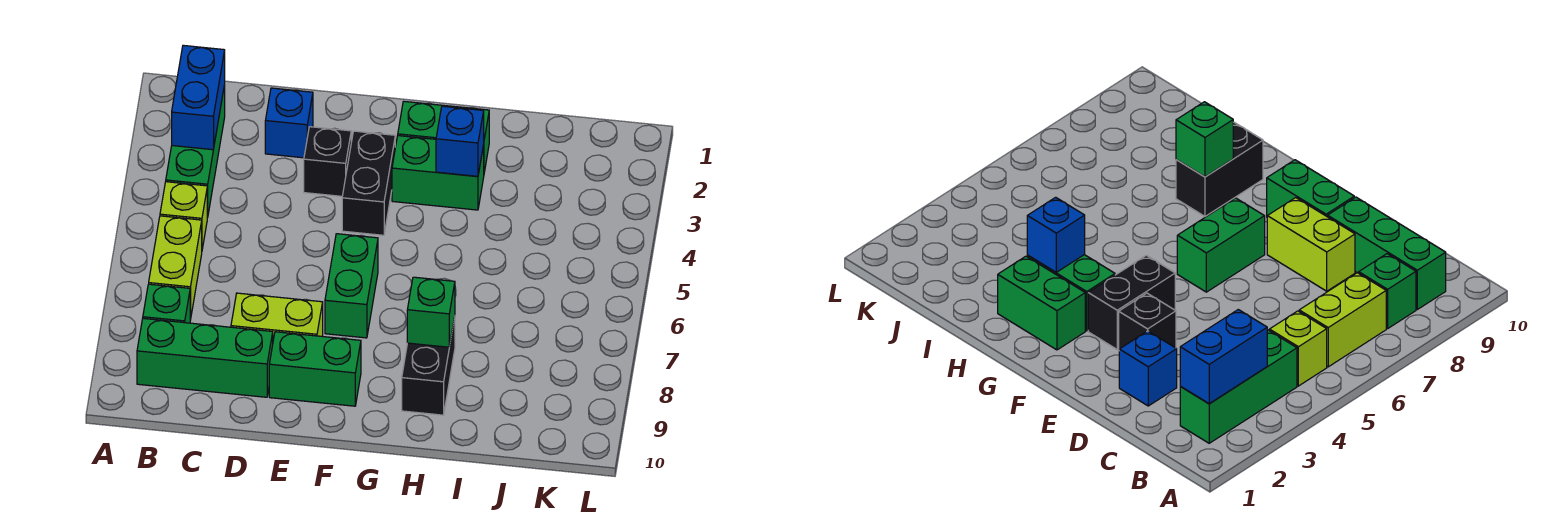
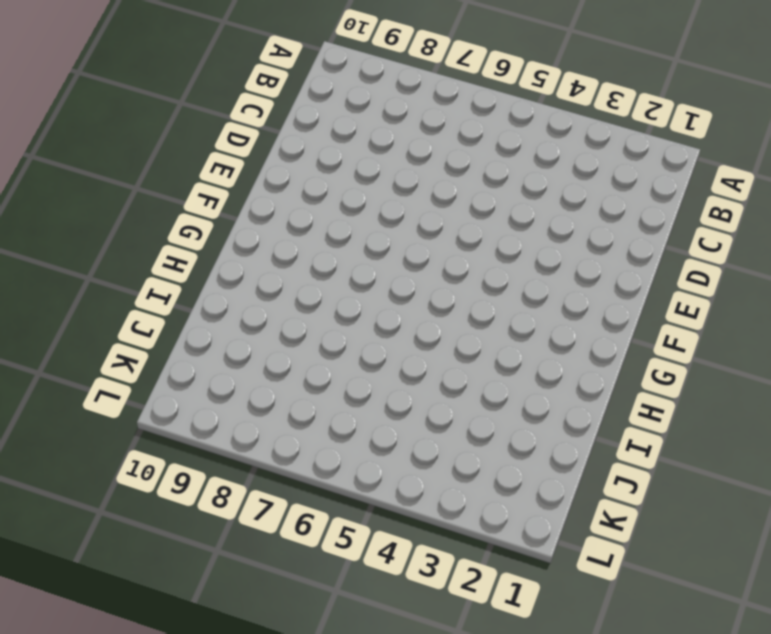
none -> green brick B2:B4 level 1
none -> lime brick B5 level 1
none -> lime brick B6:B7 level 1

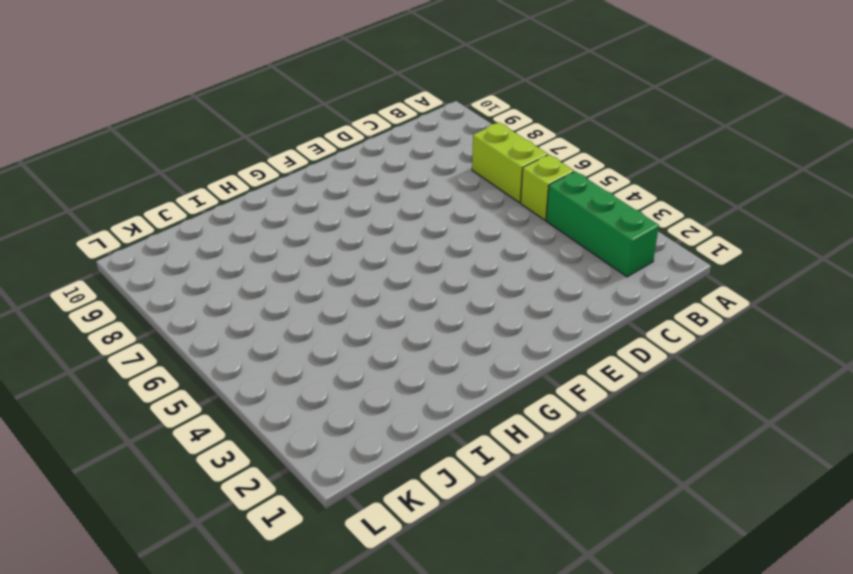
none -> green brick B8 level 1
none -> green brick B9:D9 level 1
none -> blue brick D2 level 1

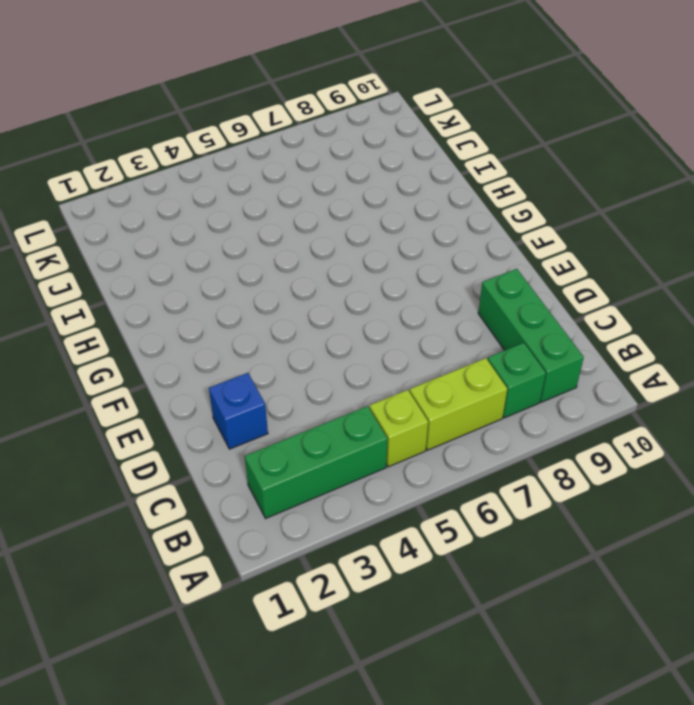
none -> lime brick D8:E8 level 1
none -> black brick E3 level 1
none -> green brick E9:F9 level 1

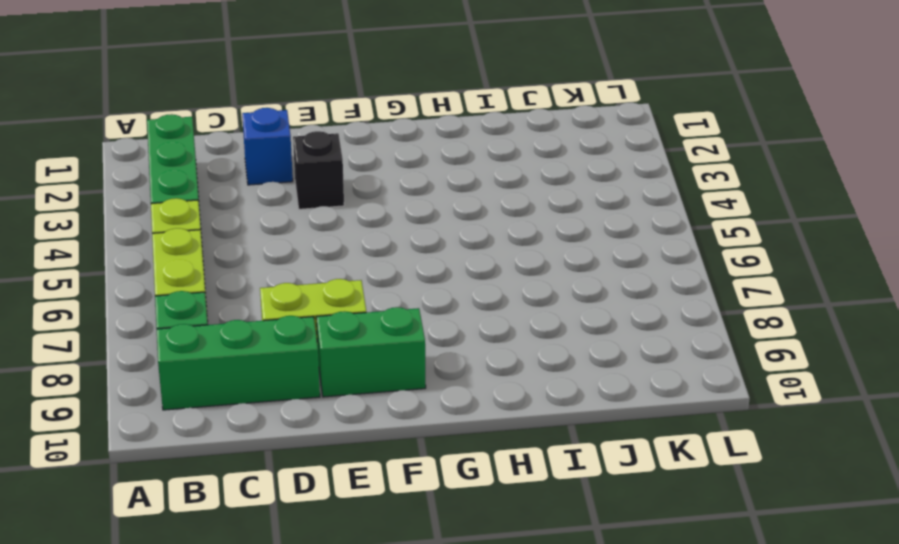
none -> black brick F3:F4 level 1
none -> green brick F6:F7 level 1
none -> green brick G2:H2 level 1

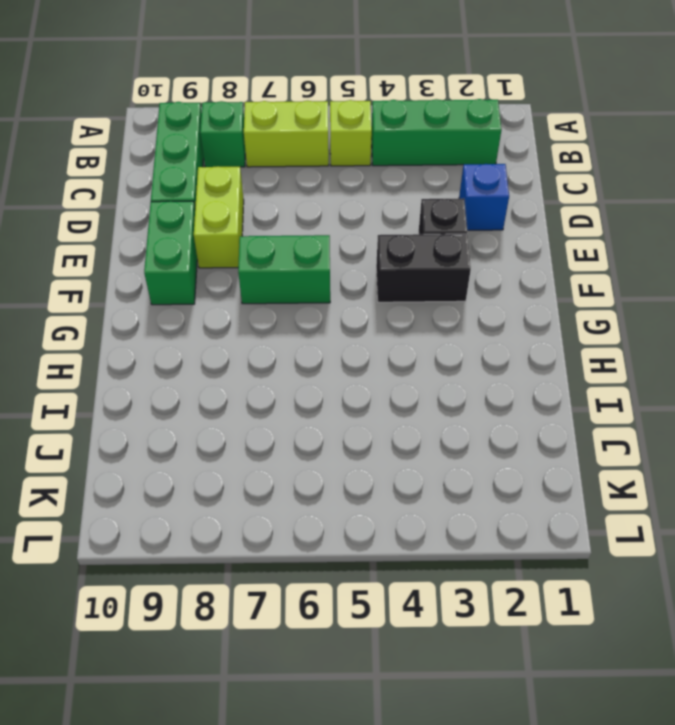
none -> green brick G2:H2 level 1
none -> green brick G3:H3 level 1
none -> black brick H8:H9 level 1

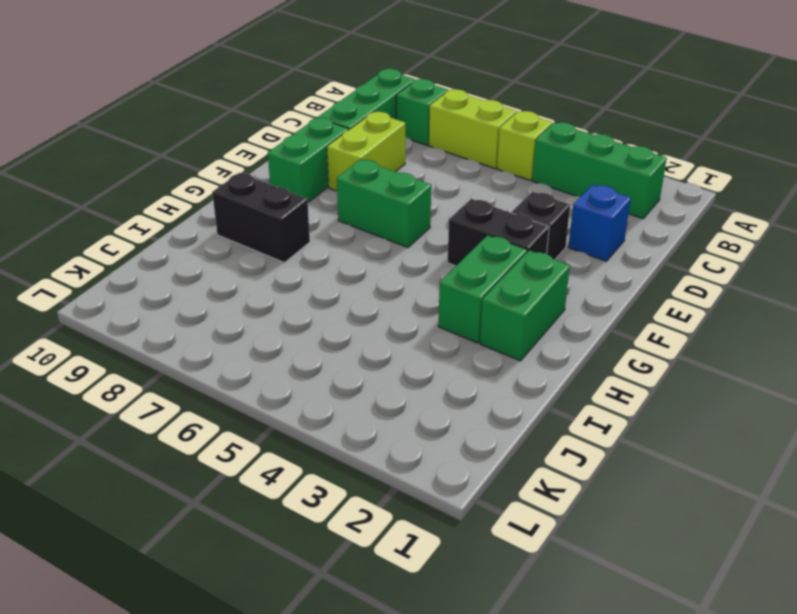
none -> blue brick B2:B3 level 2
none -> blue brick H3 level 2
none -> green brick H8 level 2

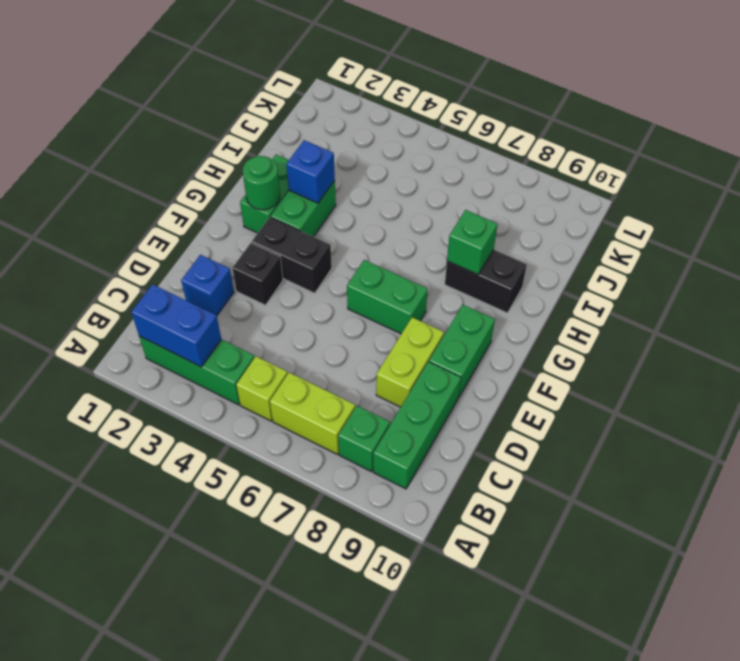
green round brick G2 level 2 -> none

